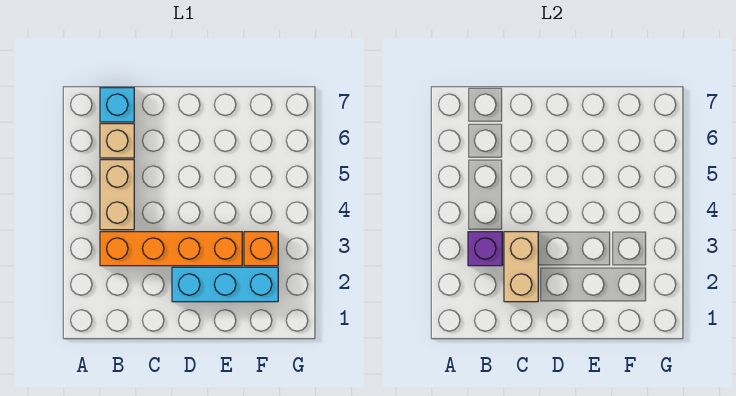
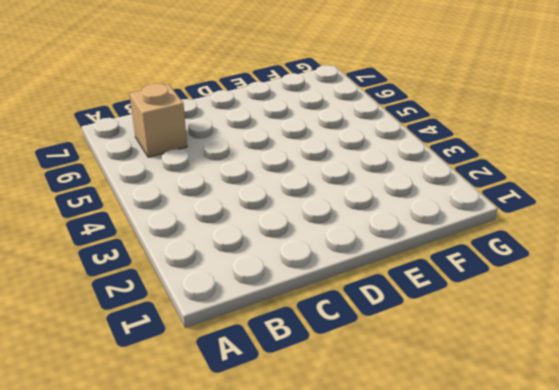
none -> orange brick B3:E3 level 1
none -> tan brick B4:B5 level 1

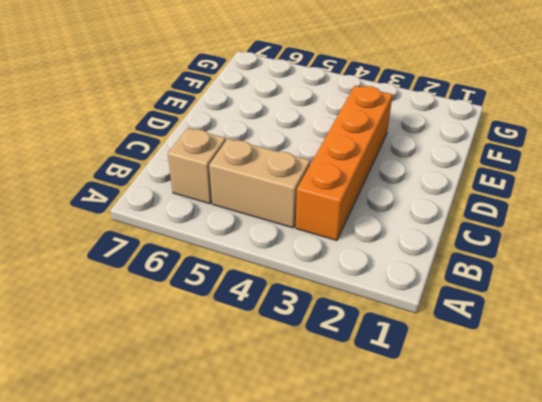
none -> cyan brick B7 level 1
none -> cyan brick D2:F2 level 1

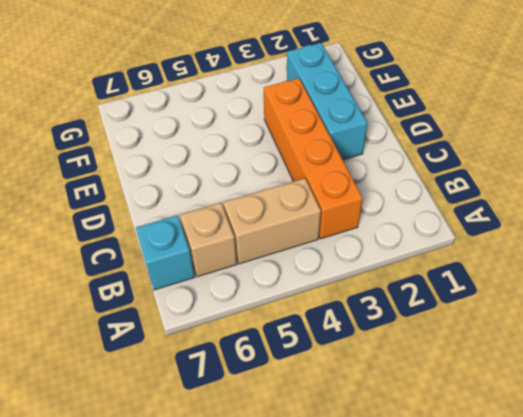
none -> orange brick F3 level 1
none -> purple brick B3 level 2

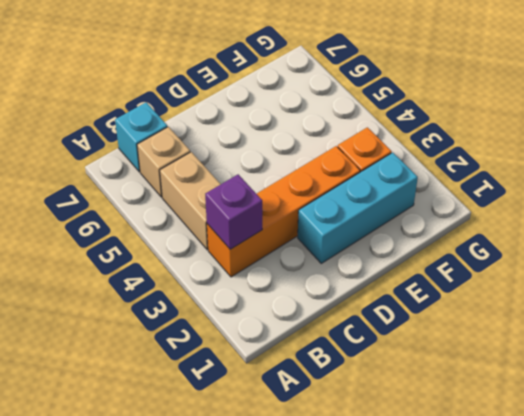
none -> tan brick C2:C3 level 2

